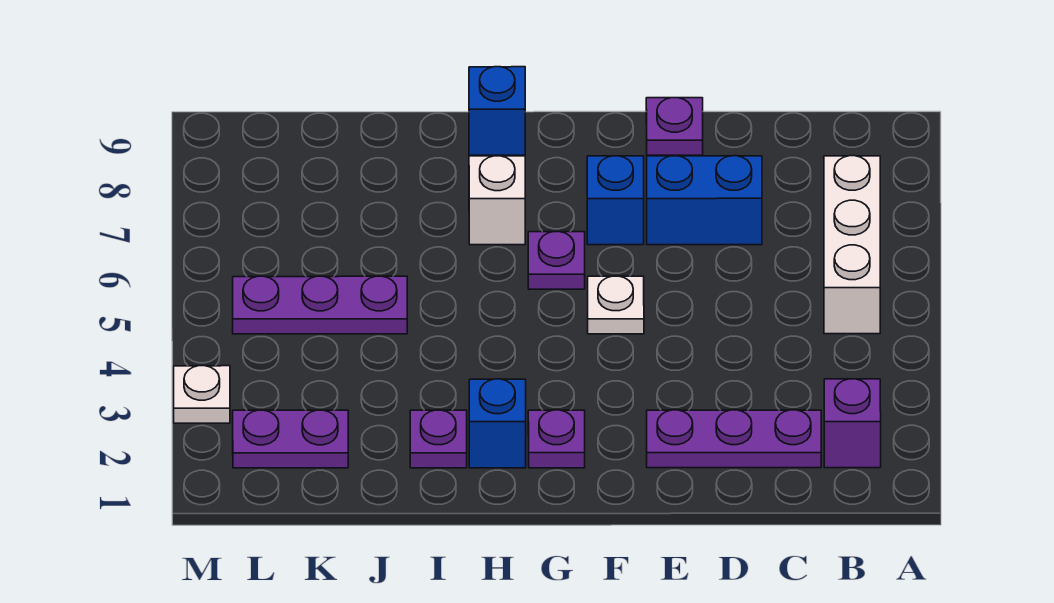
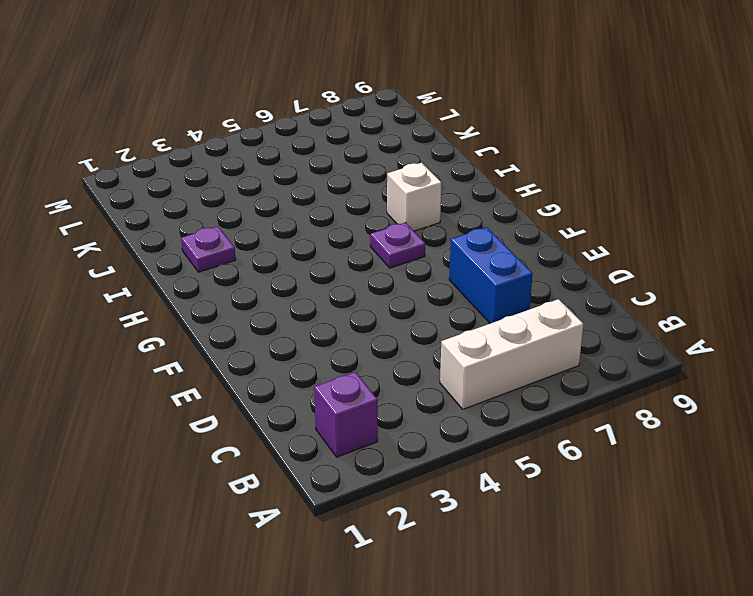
none -> purple plate C2:E2 level 1
none -> purple plate E9 level 1
none -> white plate F5 level 1

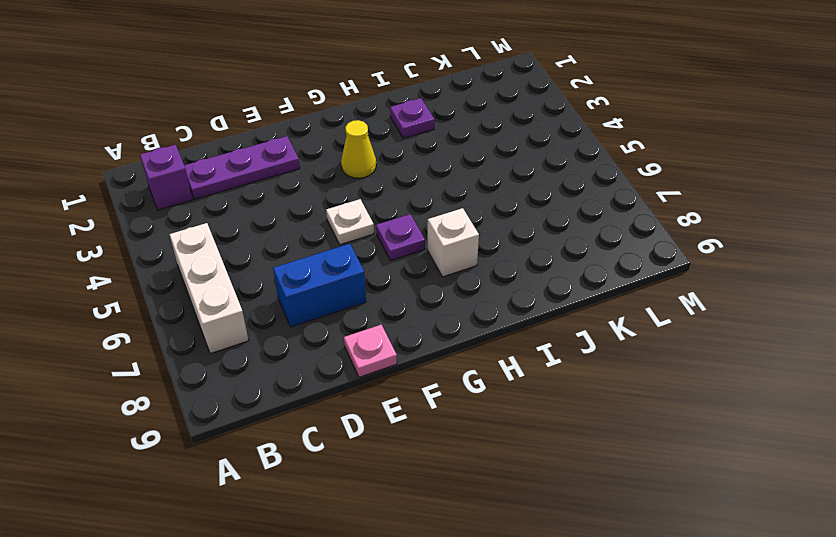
pink plate E9 level 1 -> purple plate E9 level 1
yellow cone G3 level 1 -> none
none -> blue brick F7 level 1
none -> purple plate G2 level 1
none -> blue brick H2 level 1

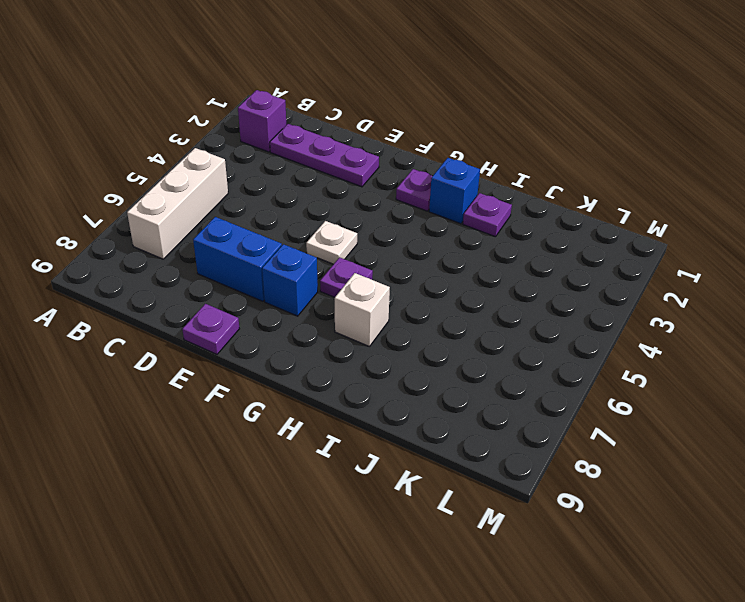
none -> blue brick H9 level 1
none -> purple plate J5:L5 level 1
none -> purple plate K2:L2 level 1

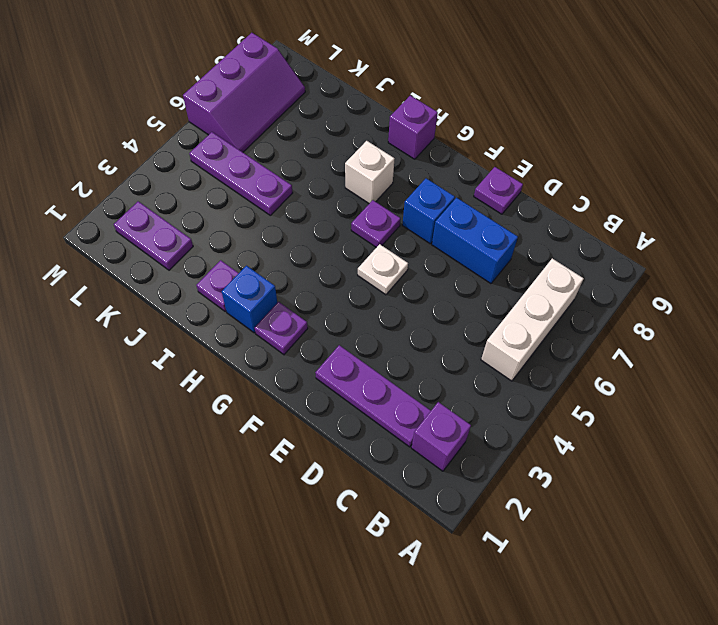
purple brick H9 level 1 -> blue brick H9 level 1
purple slope L6:M8 level 1 top M -> none
none -> white plate M3 level 1

